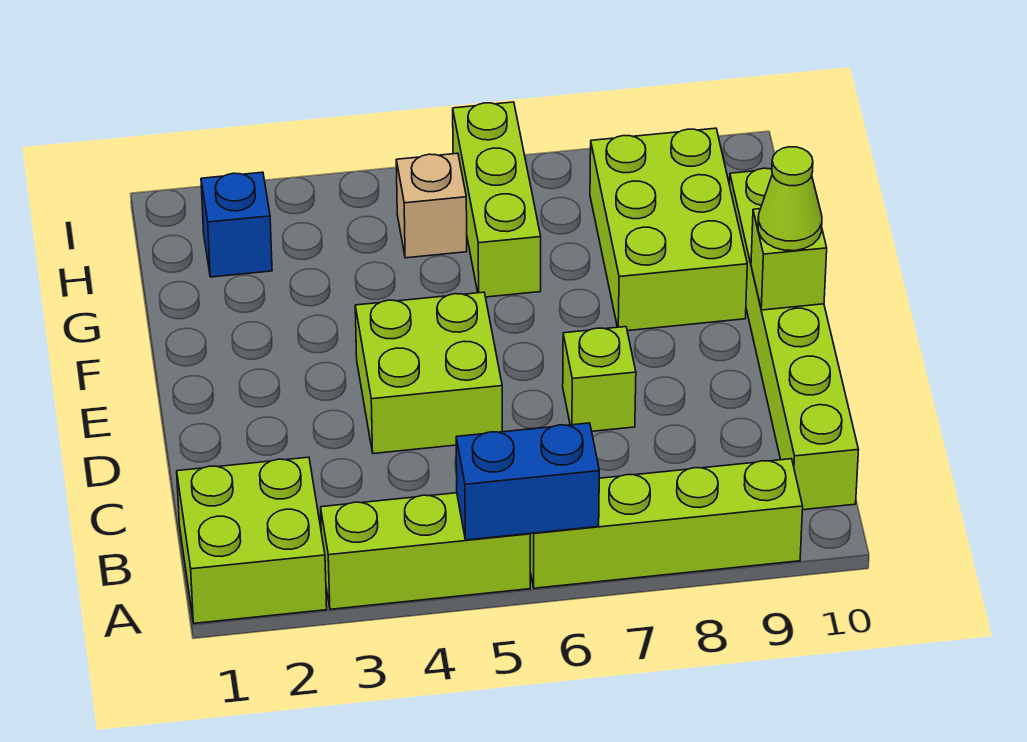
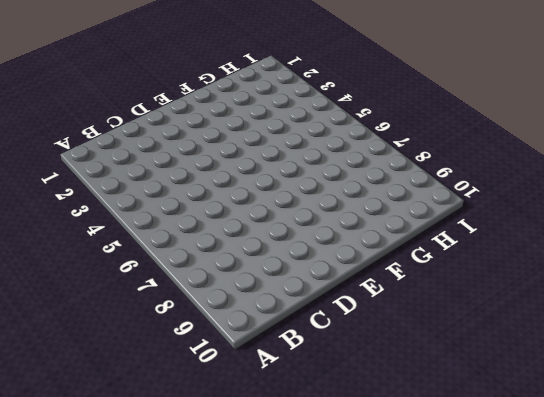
none -> lime brick A1:B2 level 1
none -> lime brick A3:A5 level 1
none -> lime brick A6:A9 level 1

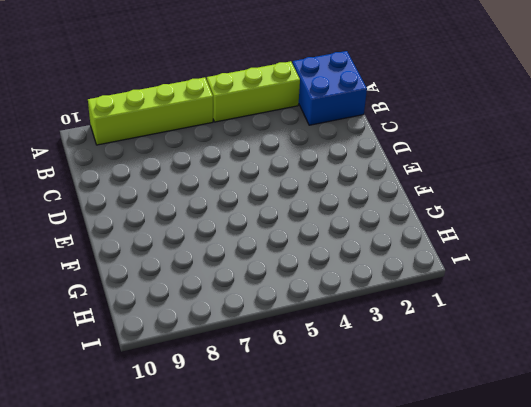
blue brick A1:B2 level 1 -> lime brick A1:B2 level 1
none -> lime brick B10:G10 level 1
none -> lime brick D4:E5 level 1
none -> lime brick D7 level 1

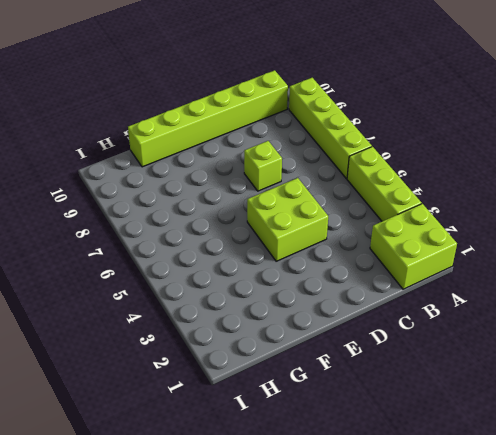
none -> lime brick F8:H9 level 1
none -> lime brick G6:I6 level 1
none -> blue brick H2 level 1

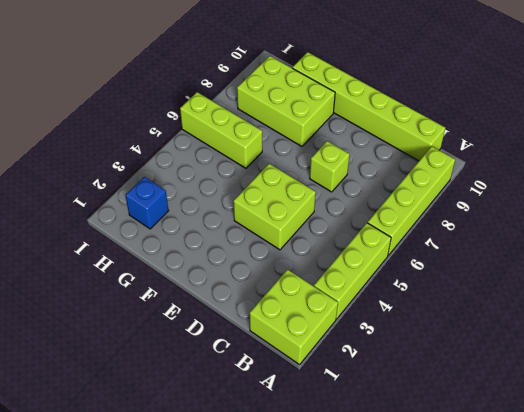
none -> tan brick H5 level 1
none -> blue brick A5:A6 level 2
none -> lime brick E10 level 2

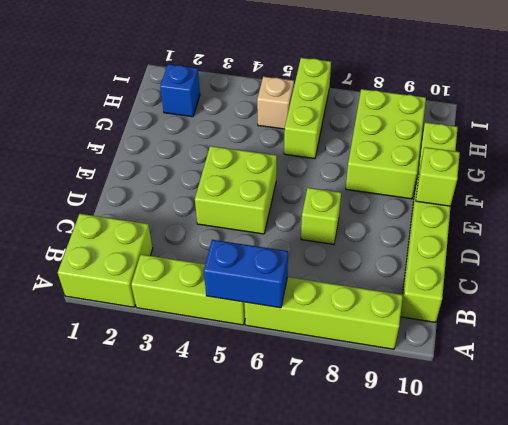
none -> lime cone E10 level 3

